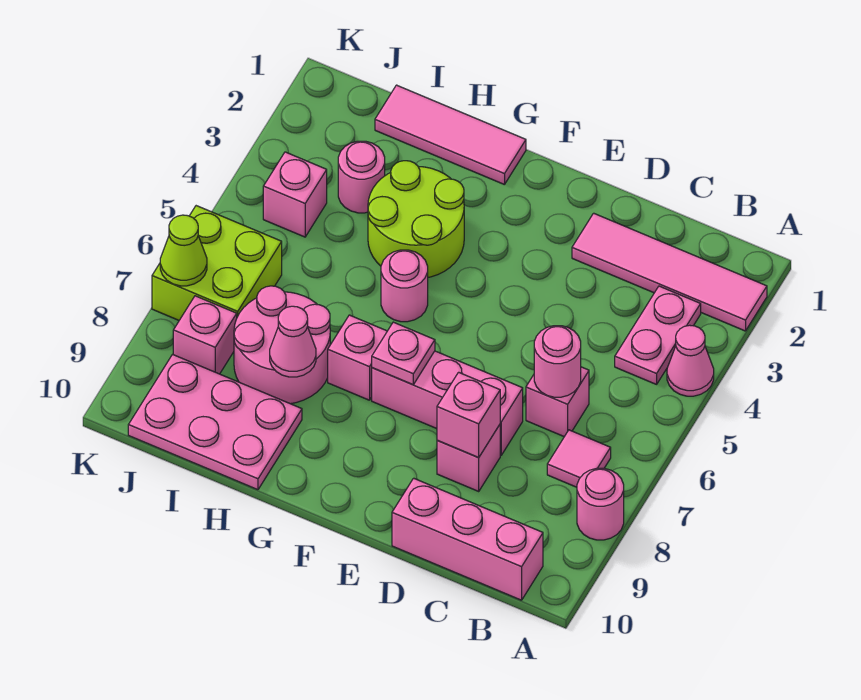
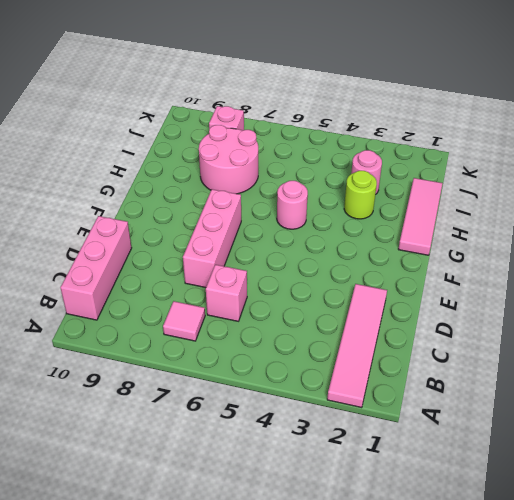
lime round brick H3 level 1 -> lime round brick G3:H4 level 1
none -> pink cone A4 level 1
none -> pink round brick A8 level 1
none -> pink plate B3:B4 level 1

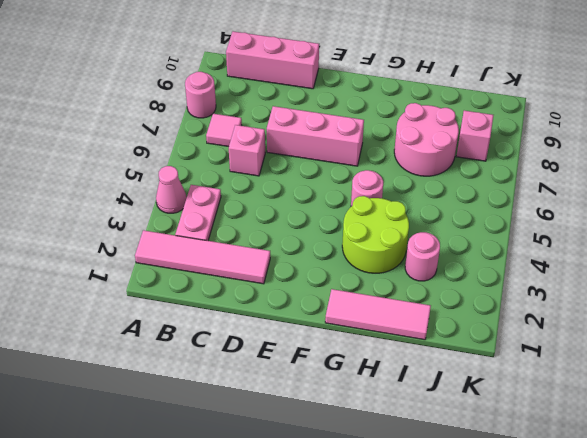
none -> pink brick D8 level 1
none -> pink brick G7 level 1
none -> pink plate H9:J10 level 1

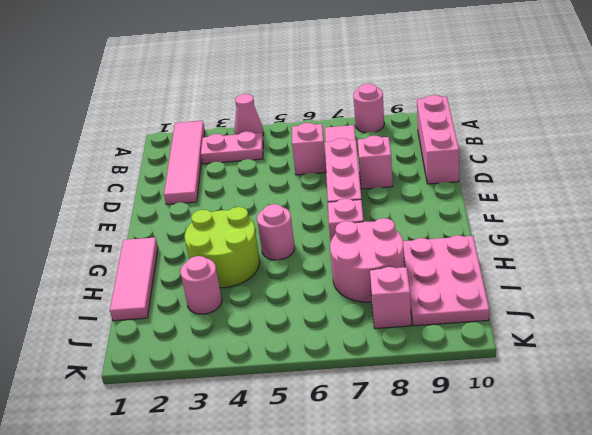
none -> pink brick J4 level 1
none -> lime brick J6:K7 level 1
none -> pink round brick C6 level 2

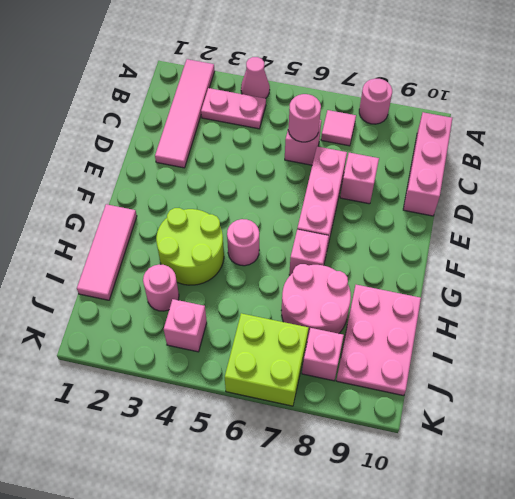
none -> pink brick D8 level 2
none -> pink plate F7 level 2
none -> pink cone H8 level 2

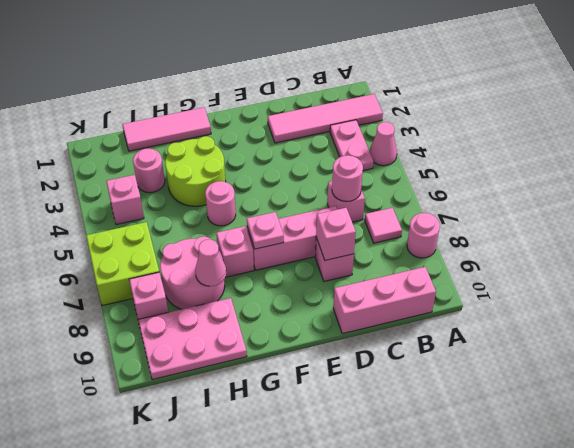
none -> lime cone K7 level 2

